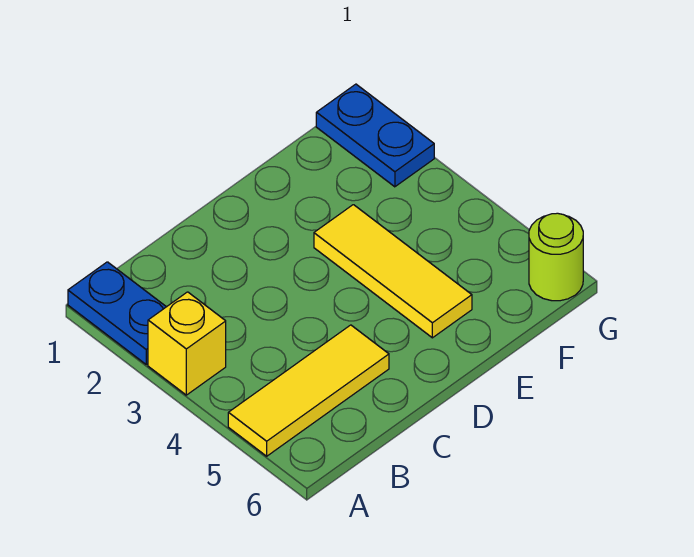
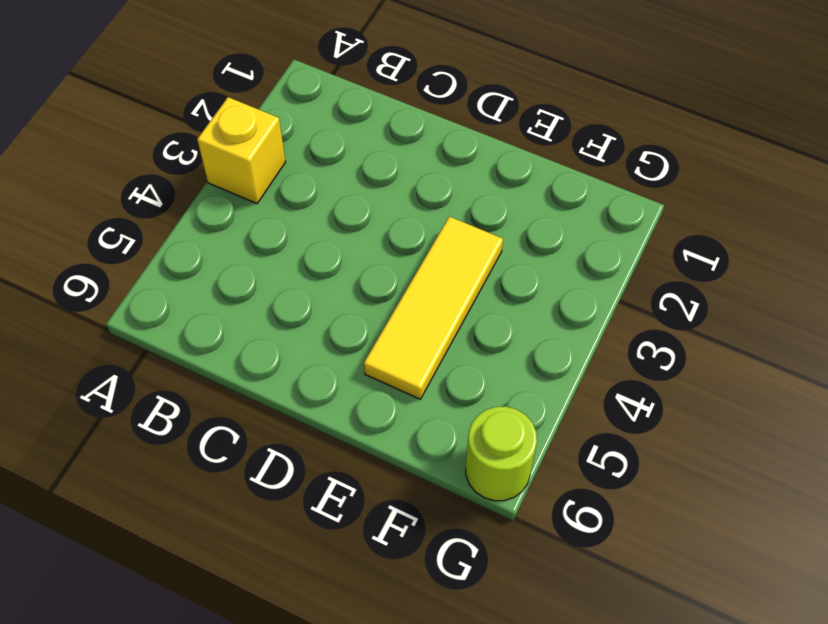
none -> blue plate A1:A2 level 1
none -> yellow tile A5:C5 level 1

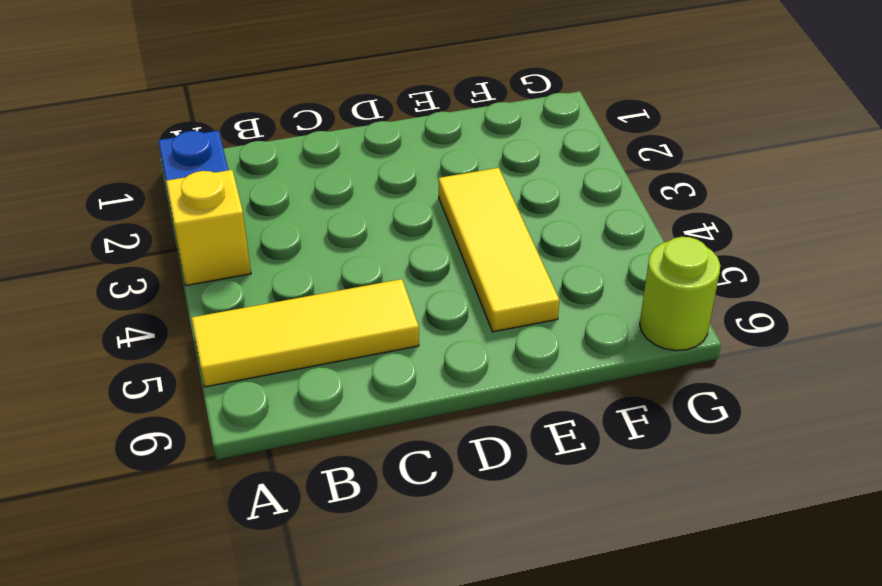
none -> blue plate G1:G2 level 1

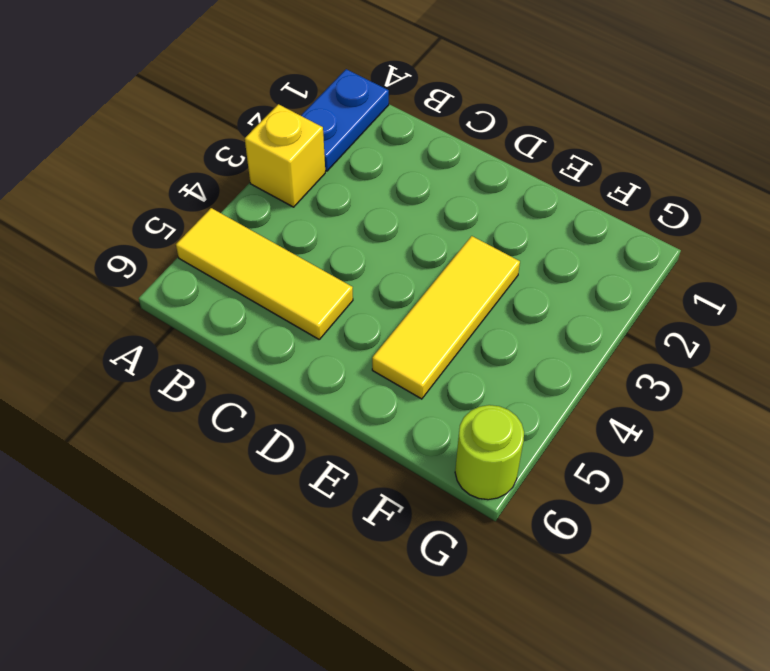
none -> blue plate G1:G2 level 1

